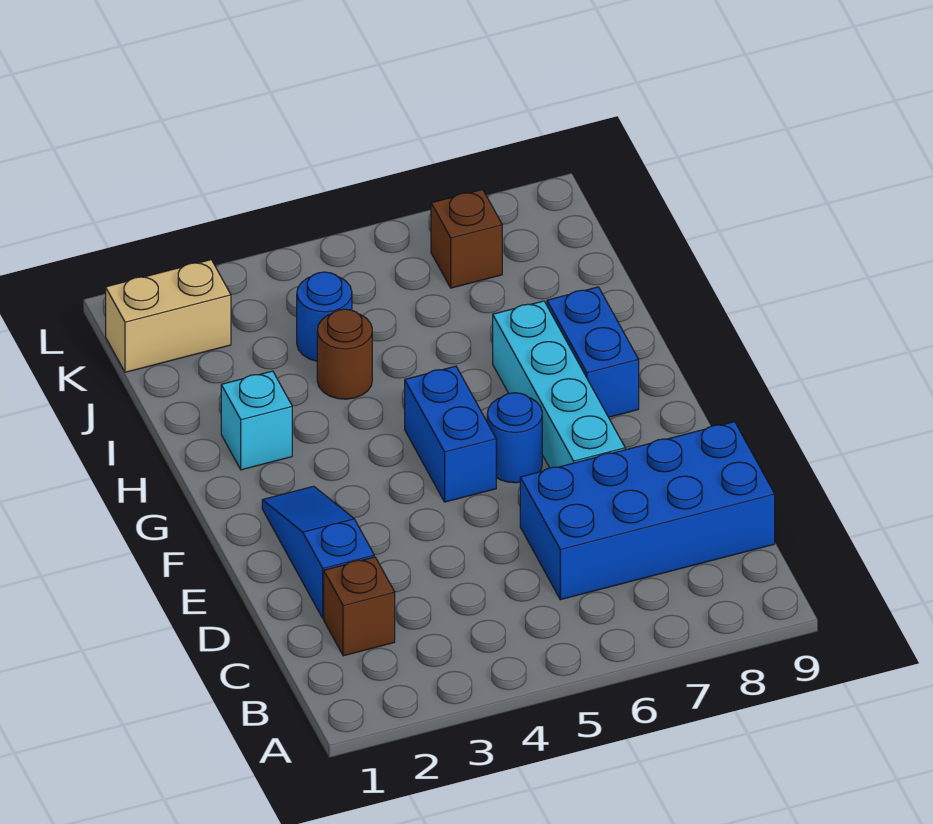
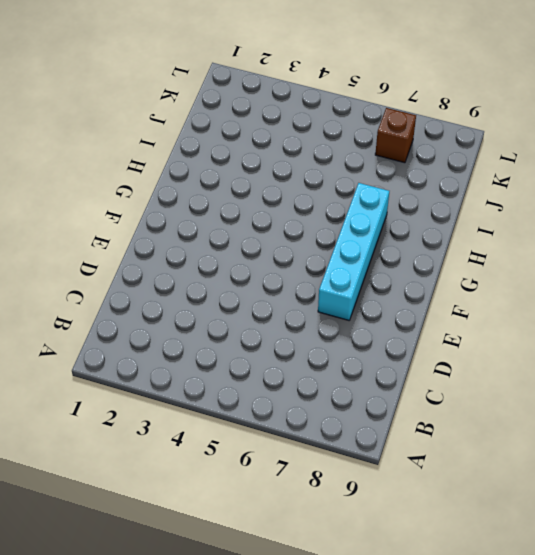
none -> brown brick C2 level 1
none -> blue brick C6:D9 level 1
none -> blue slope D2:F2 level 1 top D

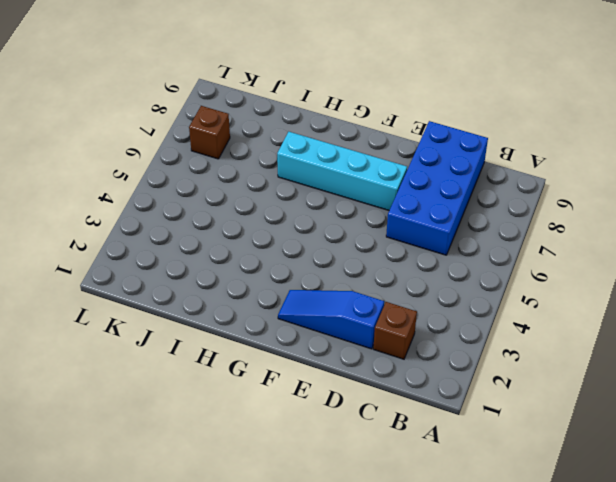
none -> blue brick F5:G5 level 1
none -> blue round brick F6 level 1
none -> blue brick G8:H8 level 1

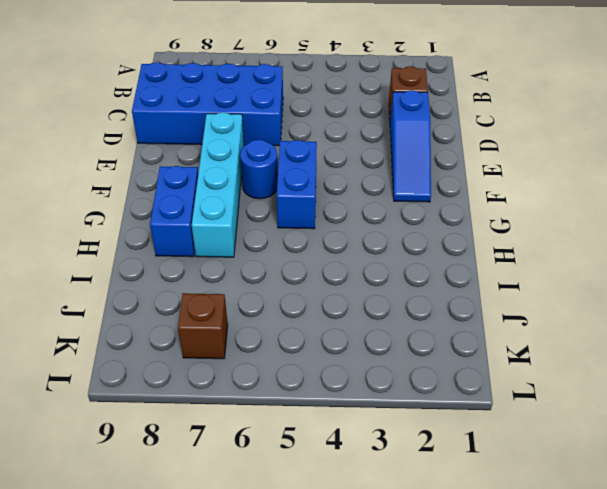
none -> cyan brick H2 level 1
none -> brown round brick I4 level 1
none -> blue round brick J4 level 1

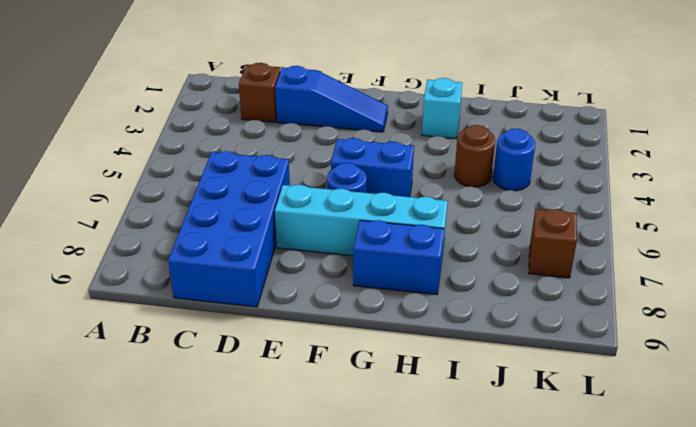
none -> tan brick K1:K2 level 1

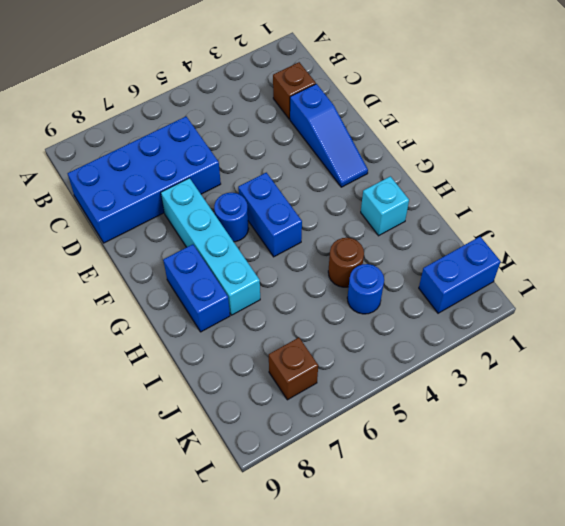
blue brick K1:K2 level 1 -> tan brick K1:K2 level 1

